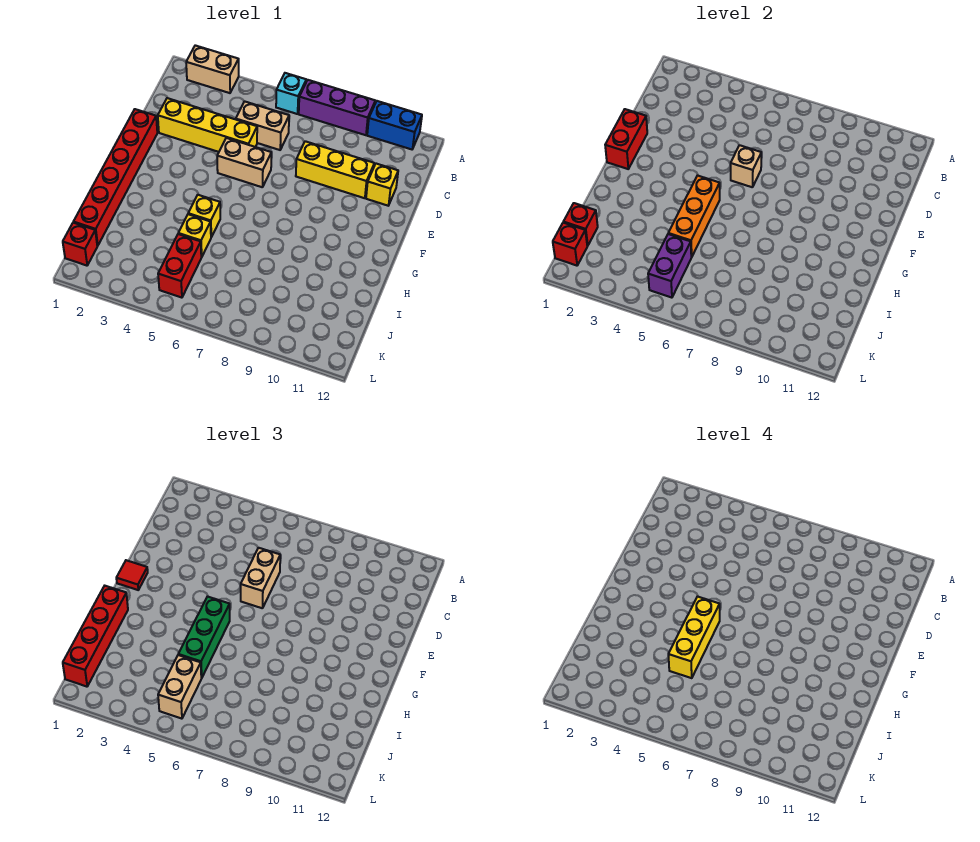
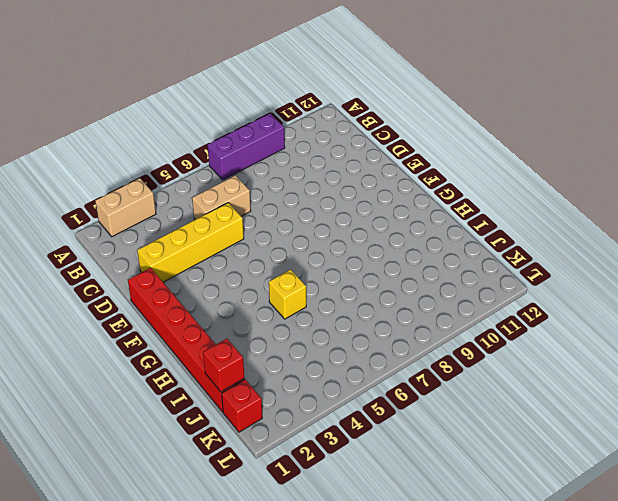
none -> cyan brick A6 level 1
none -> blue brick A10:A11 level 1
none -> yellow brick D8:D10 level 1

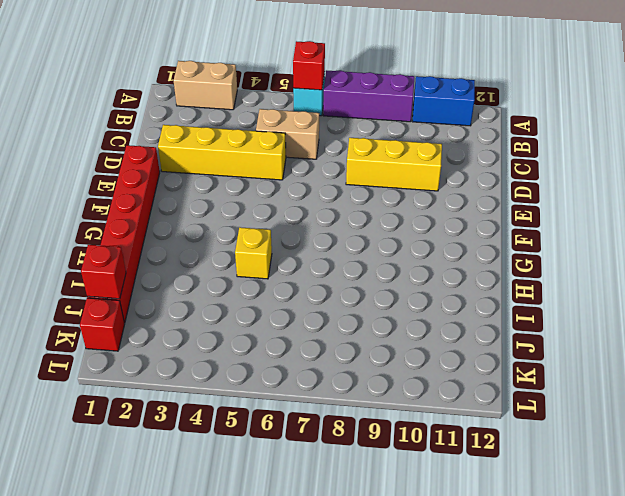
red brick A6 level 2 -> red brick K1 level 2
none -> yellow brick D11 level 1
none -> tan brick E5:E6 level 1
none -> yellow brick I5 level 1

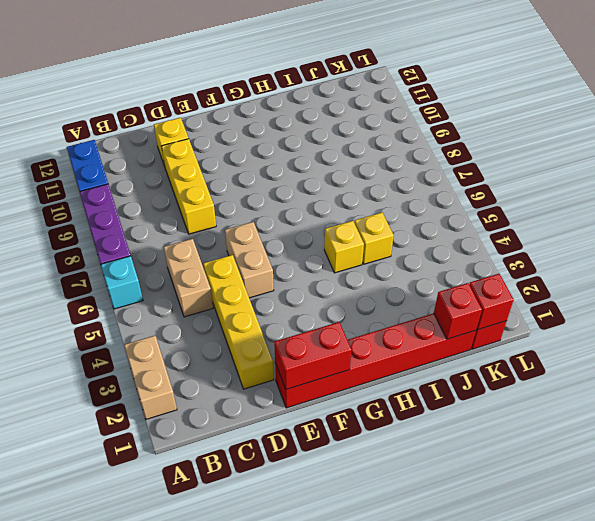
none -> red brick J5:K5 level 1
none -> tan brick E6 level 2
none -> orange brick G5:I5 level 2

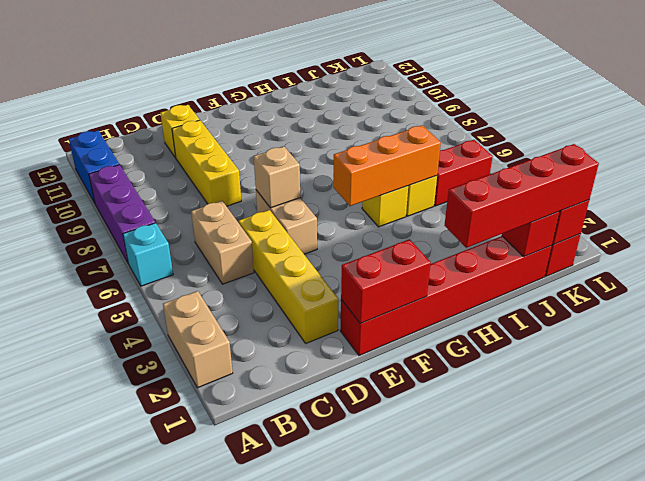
none -> purple brick J5:K5 level 2
none -> tan brick D6:E6 level 3
none -> red tile F1 level 3

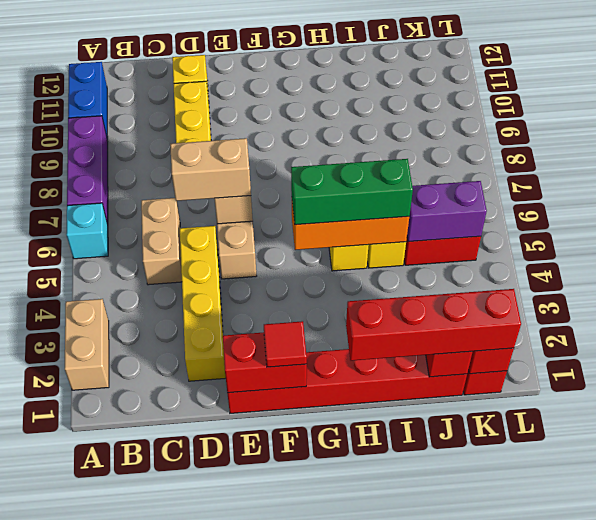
none -> tan brick J5:K5 level 3
none -> yellow brick G5:I5 level 4

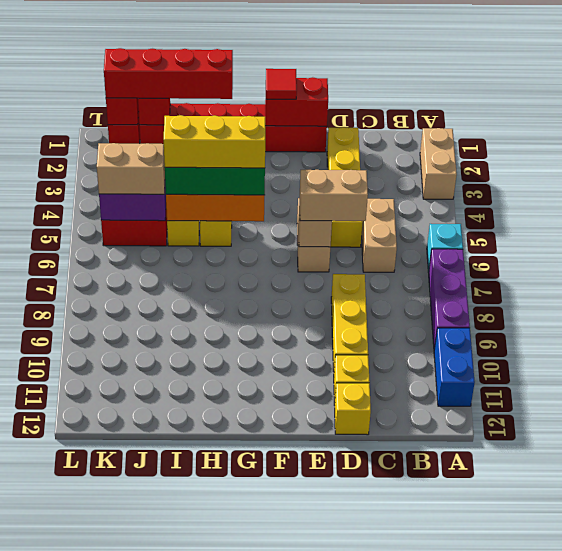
yellow brick D12 level 1 -> none

